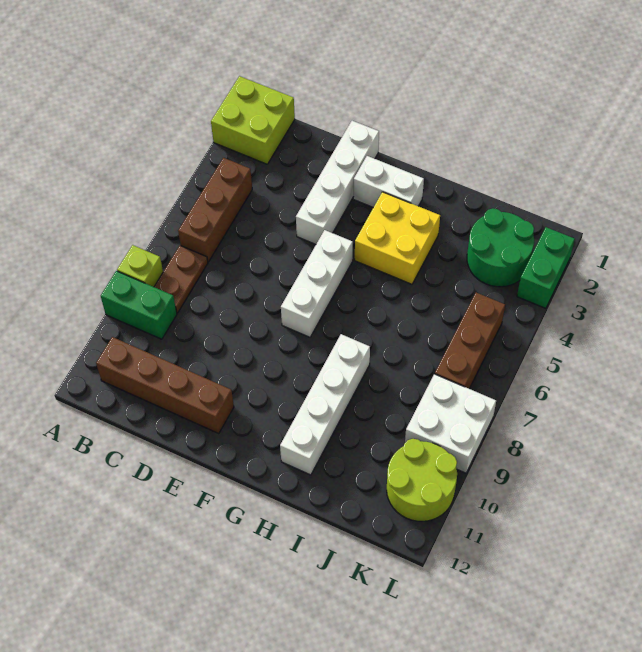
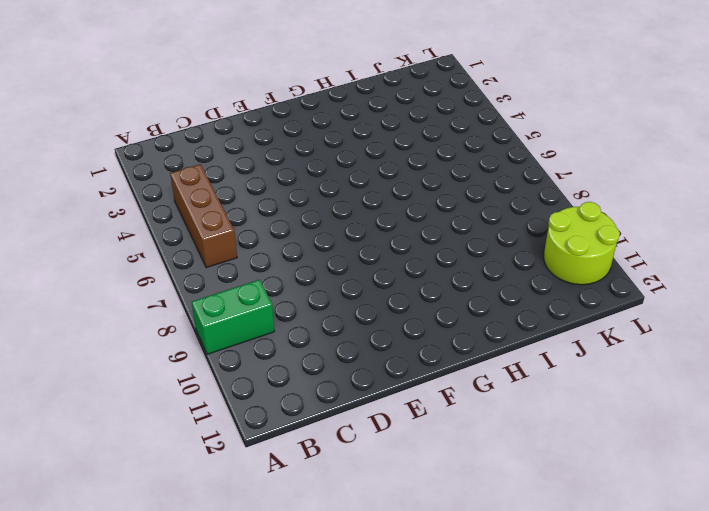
none -> lime brick A1:B2 level 1
none -> lime brick A8 level 1
none -> brown plate B7:B8 level 1

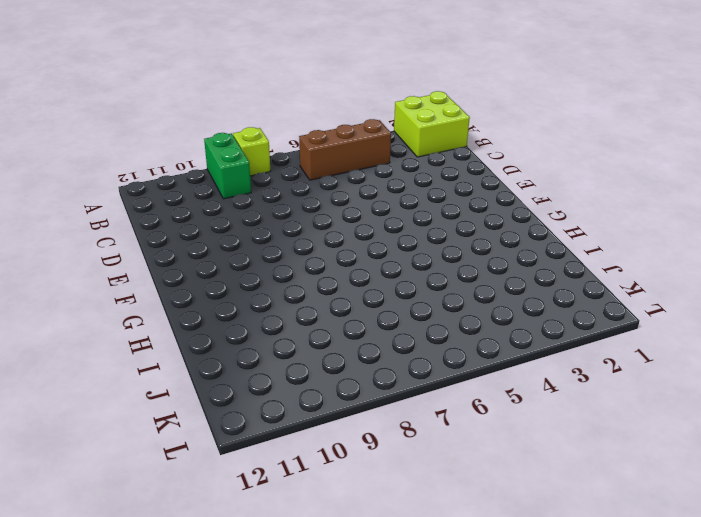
none -> brown plate B7:B8 level 1
none -> brown brick B11:E11 level 1
none -> white brick E1:E4 level 1

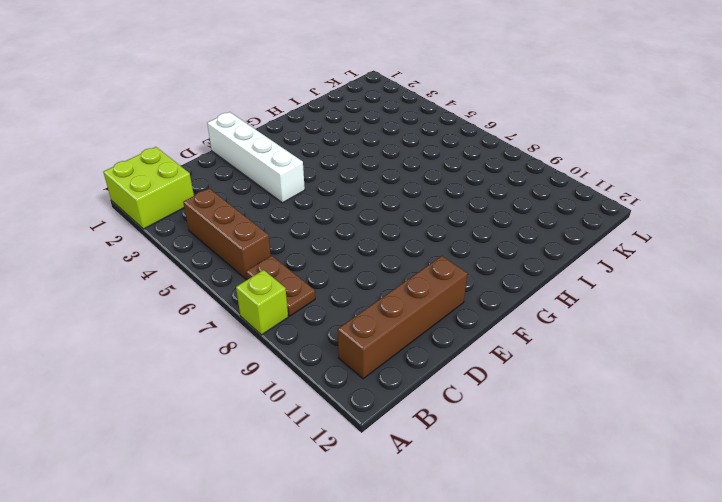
none -> green brick A9:B9 level 1
none -> white brick F2:G2 level 1
none -> white brick F5:F7 level 1

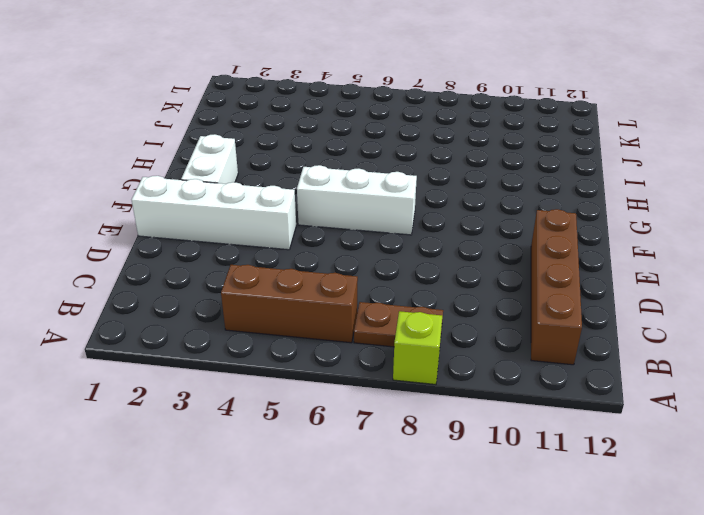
none -> lime brick A1:B2 level 1
none -> green brick A9:B9 level 1
none -> yellow brick G3:H4 level 1

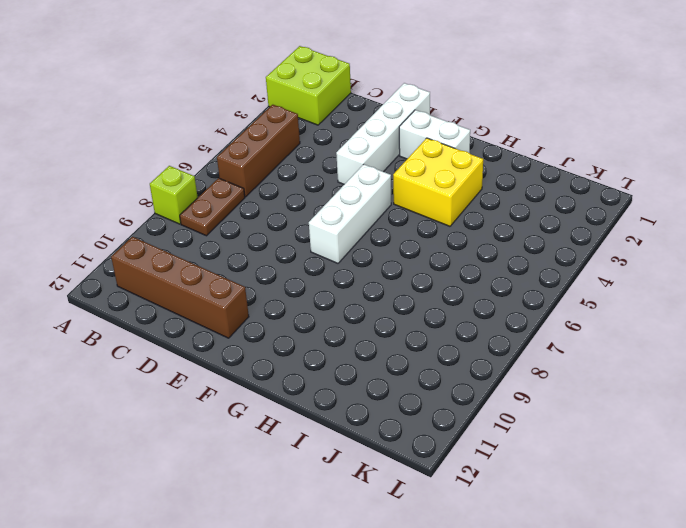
none -> green brick A9:B9 level 1
none -> white brick H8:H11 level 1
none -> green round brick J2:K3 level 1

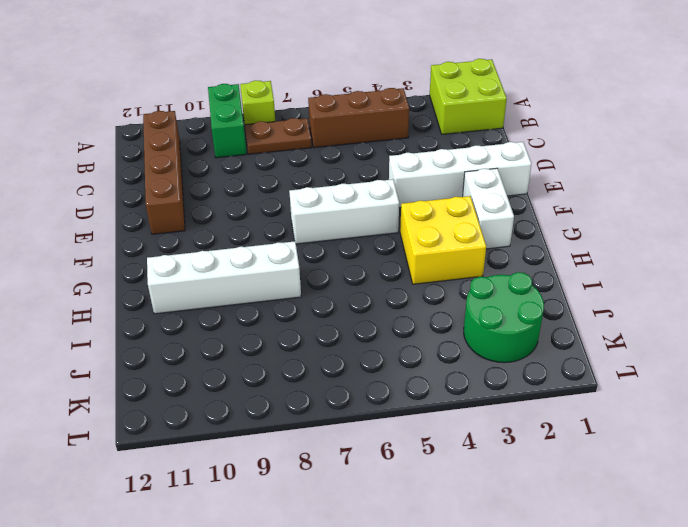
none -> brown brick K5:K7 level 1
none -> white brick K8:L9 level 1
none -> lime round brick K10:L11 level 1

